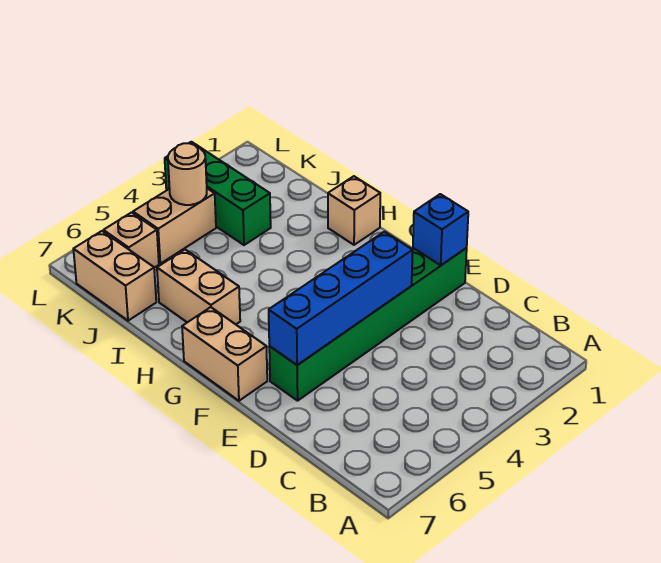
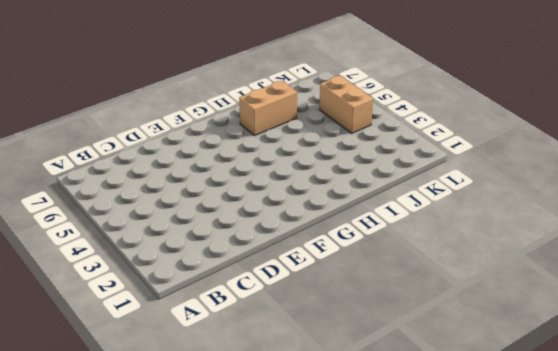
none -> green brick E1:E6 level 1
none -> tan brick F7:G7 level 1

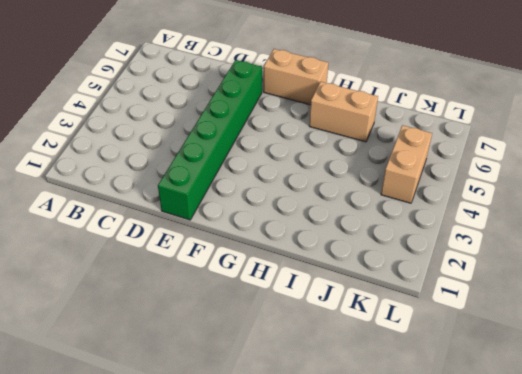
none -> tan brick H1 level 1
none -> green brick J3:L3 level 1

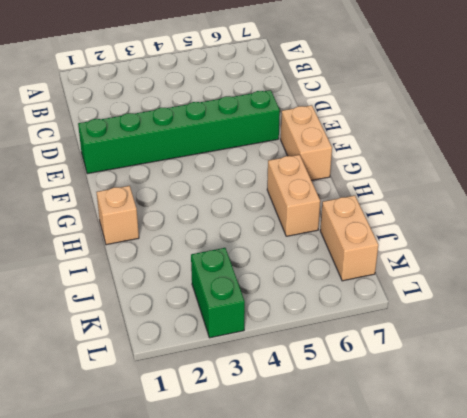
green brick K3:L3 level 1 -> green brick J3:L3 level 1
none -> tan brick K4:K5 level 1
none -> tan brick K6 level 1

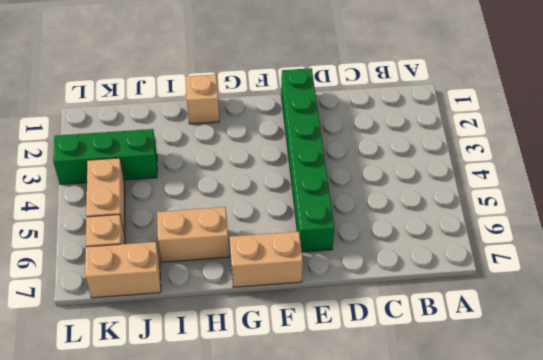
none -> blue brick E1 level 2
none -> blue brick E3:E6 level 2

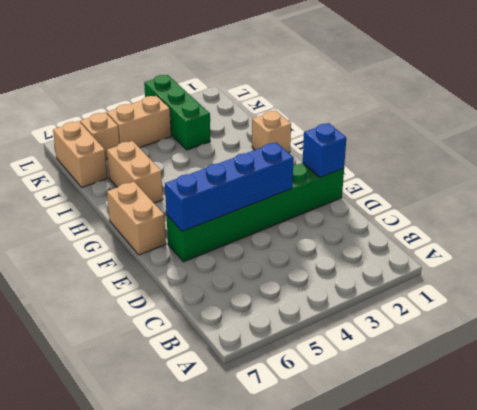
none -> tan round brick K4 level 2

